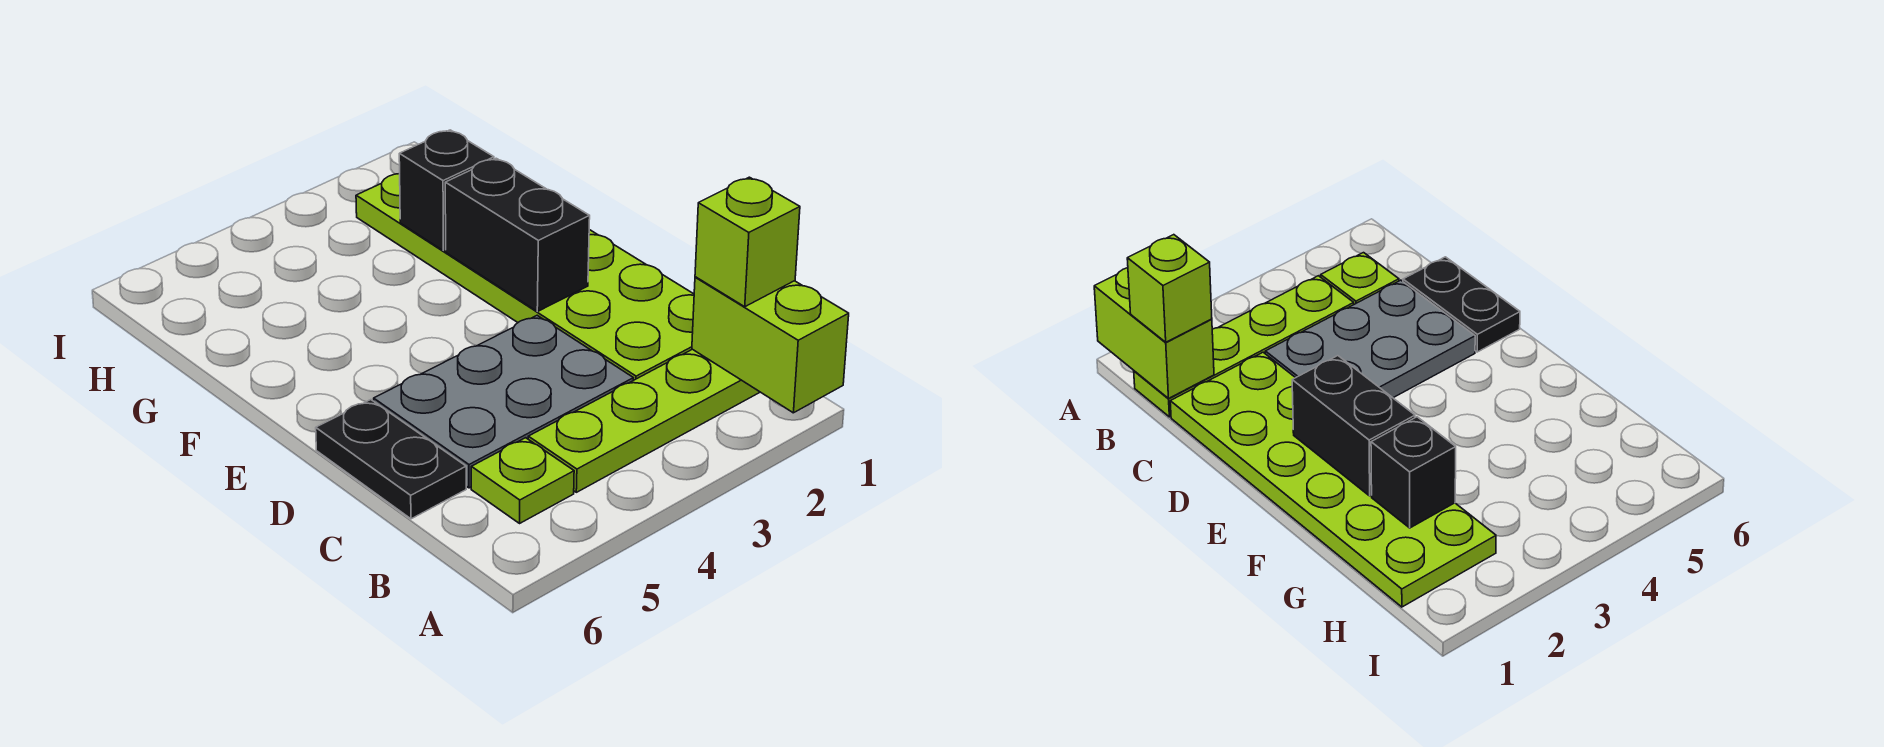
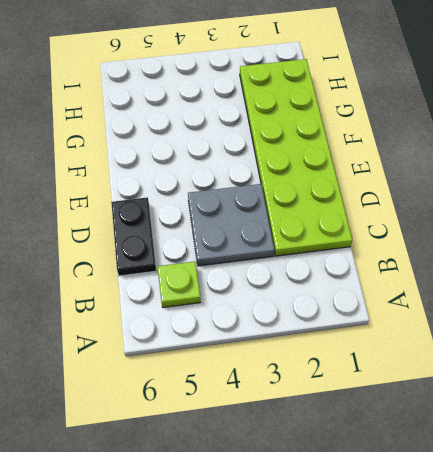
grey plate C3:D4 level 1 -> grey plate C3:D5 level 1
none -> lime plate B1:B4 level 1
none -> lime brick A1:B1 level 2

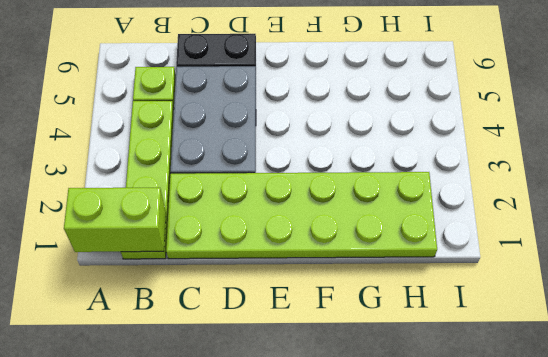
none -> black brick E2:F2 level 2
none -> black brick G2 level 2

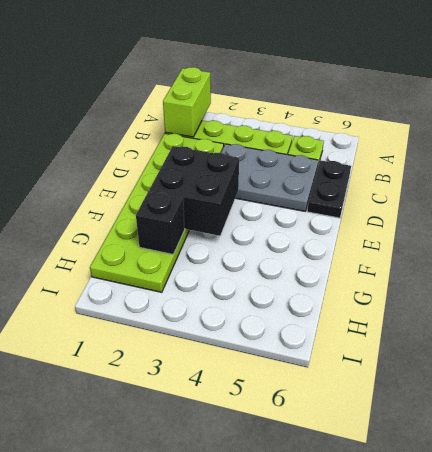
black brick E2:F3 level 2 -> black brick E2:F2 level 2
none -> lime brick B1 level 3

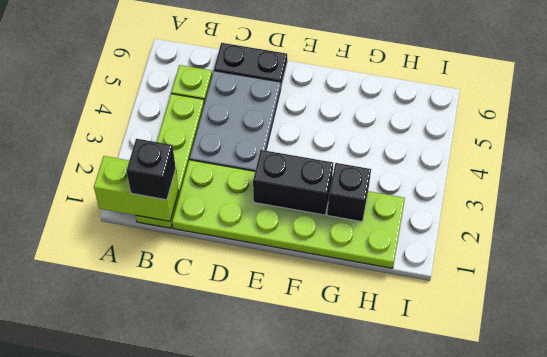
black brick B1 level 3 -> lime brick B1 level 3

